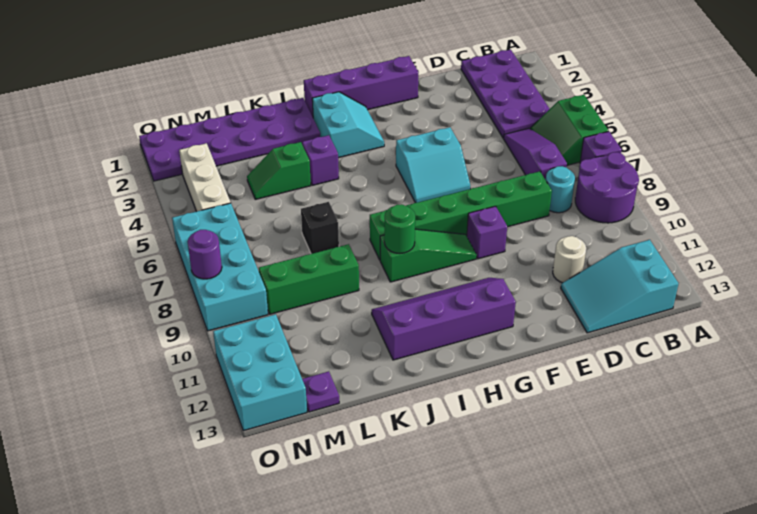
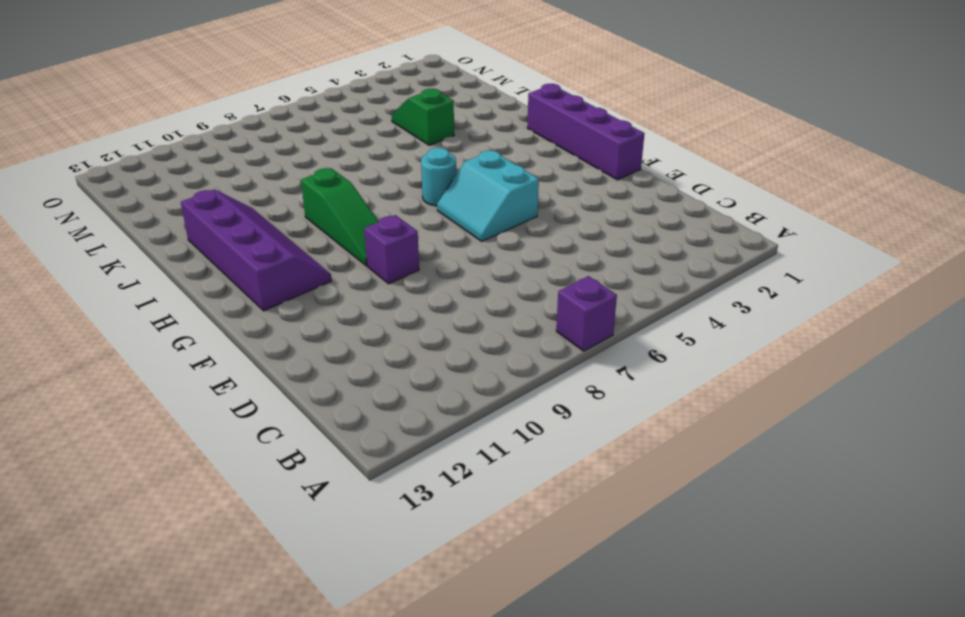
cyan round brick H6 level 1 -> cyan round brick C8 level 1
none -> green slope A5:B6 level 1 top A
none -> purple round brick A8:B9 level 1
none -> purple plate B1:C4 level 1

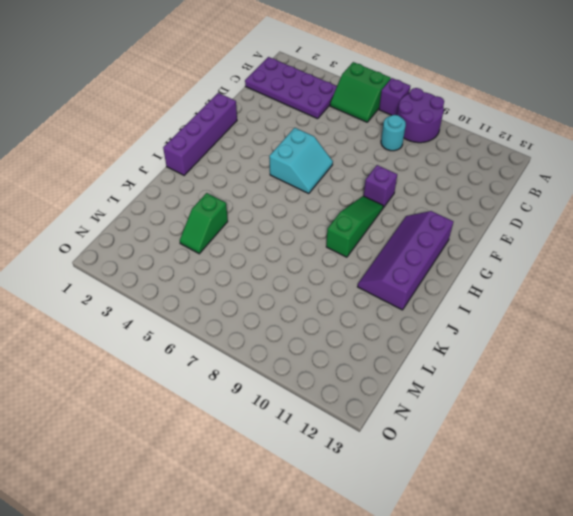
none -> cyan slope B12:D13 level 1 top B
none -> purple slope C5:C7 level 1 top 7
none -> green brick D8:I8 level 1

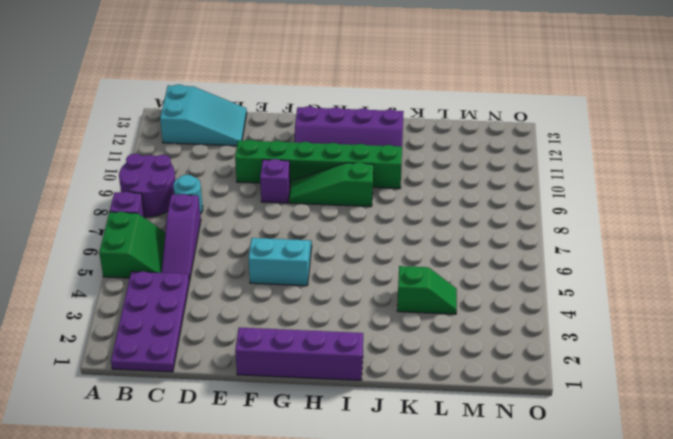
green brick E10:J10 level 1 -> green brick D8:I8 level 1
none -> white round brick D11 level 1
none -> cyan slope H2:I3 level 1 top I
none -> purple plate J1:O2 level 1

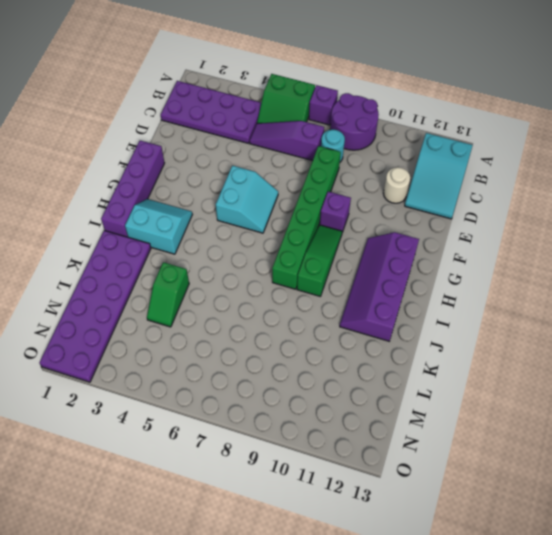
none -> purple brick J4 level 1
none -> black brick K7 level 1
none -> green brick K9:M9 level 1

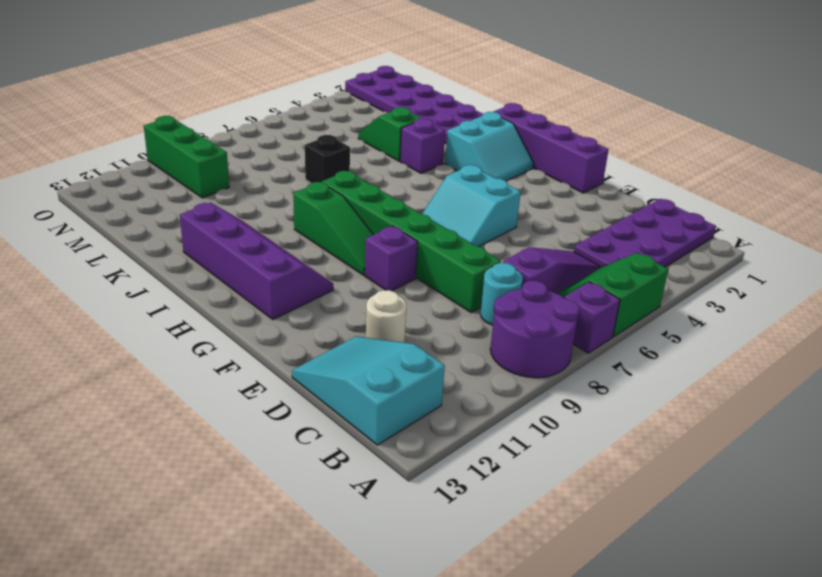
green brick M10:O10 level 1 -> green brick K9:M9 level 1
none -> purple plate M13 level 1
none -> white brick N3:N5 level 1
none -> cyan brick N6:O9 level 1

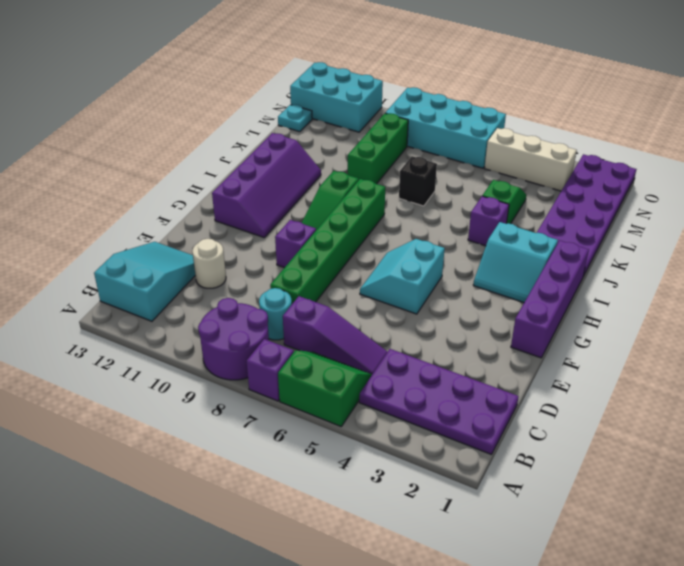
cyan plate M13 level 1 -> purple plate M13 level 1
none -> green round brick I9 level 2
none -> purple round brick O8 level 2

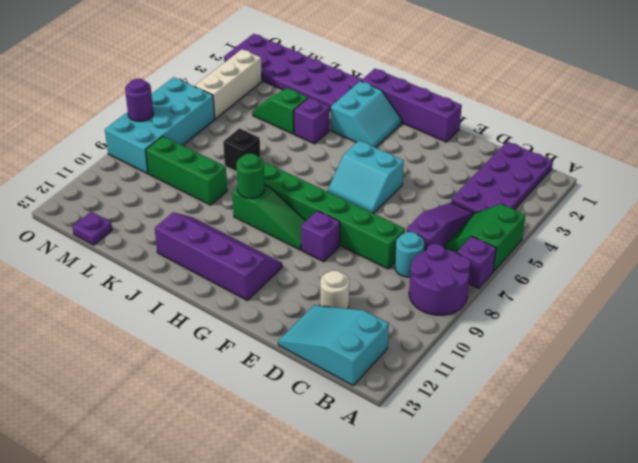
none -> cyan brick N11:O13 level 1

